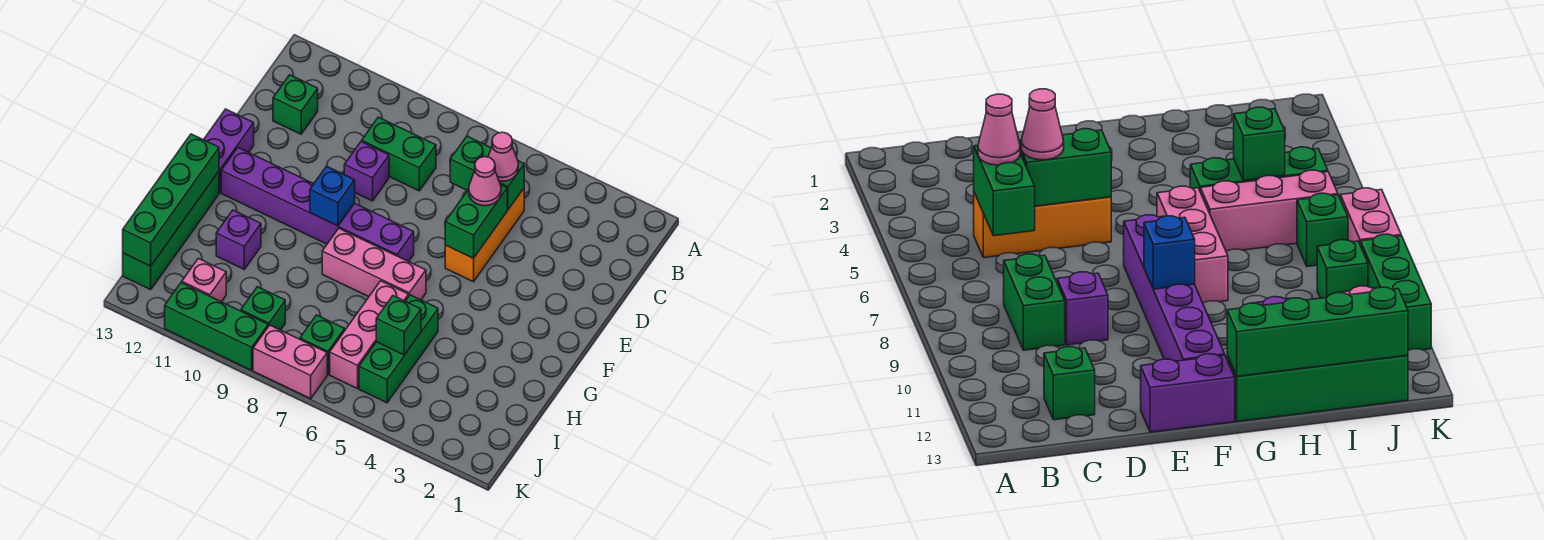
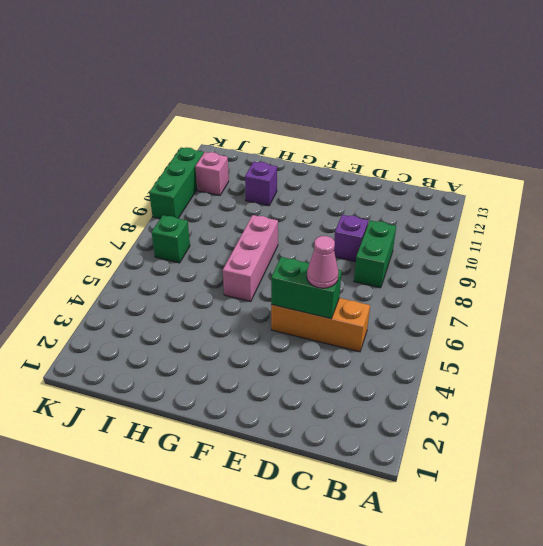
none -> green brick C12 level 1
none -> purple brick E13:F13 level 1
none -> purple brick F7:F12 level 1

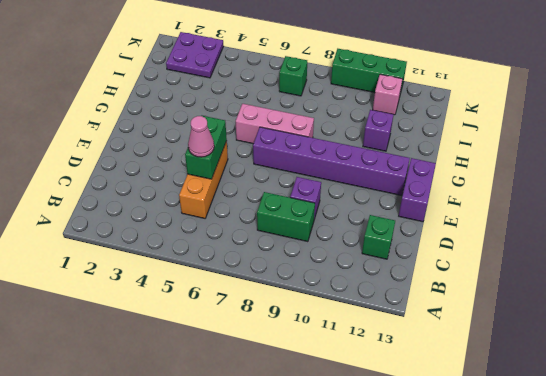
purple plate J2:K3 level 1 -> none
none -> green brick G13:J13 level 1
none -> green brick H5:J5 level 1
none -> pink brick H6:J6 level 1

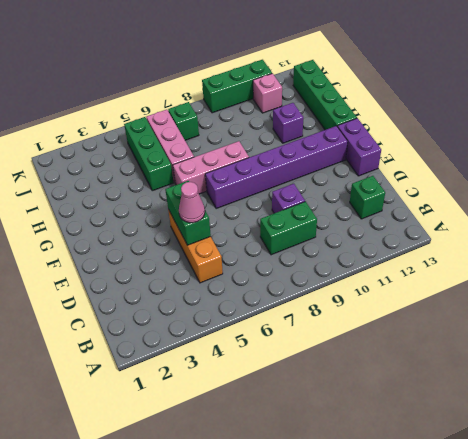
none -> green brick J9 level 1
none -> pink brick K7:K8 level 1
none -> green brick C5:C6 level 2

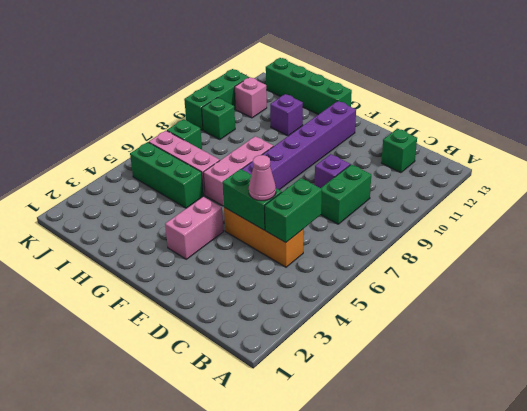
pink brick F3:F4 level 1 -> pink brick K7:K8 level 1
none -> purple brick E13:F13 level 1
none -> blue brick F9 level 2
none -> green brick G13:J13 level 2

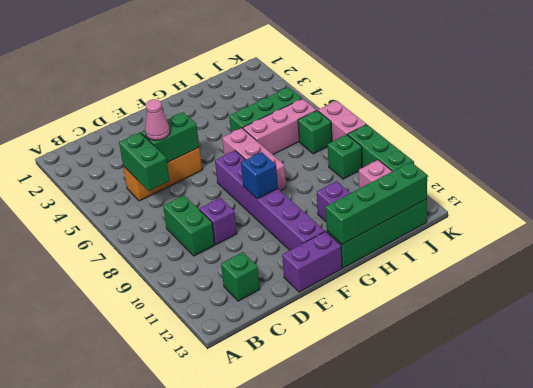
none -> green brick I5 level 2
none -> pink cone C5 level 3

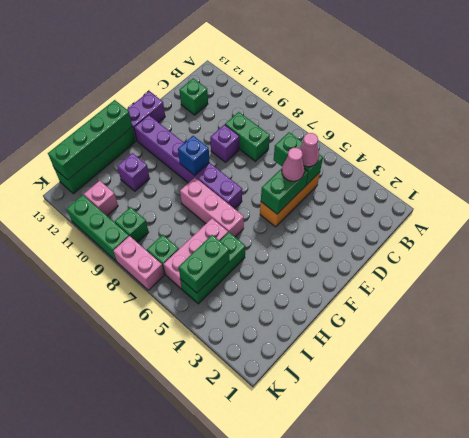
green brick I5:J5 level 2 -> green brick I5 level 2

